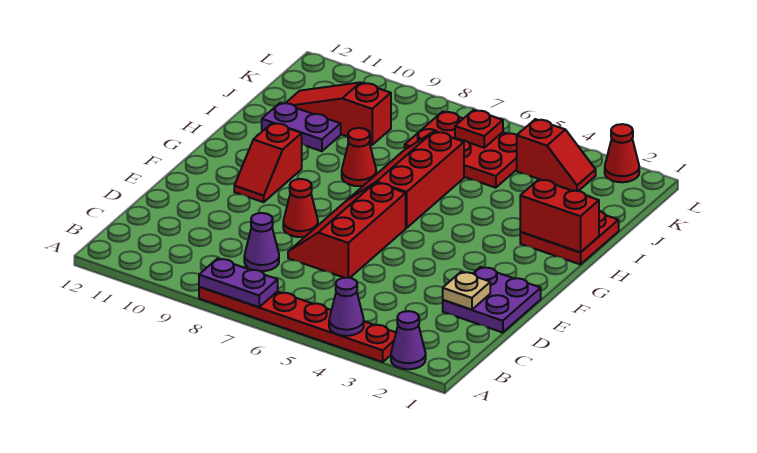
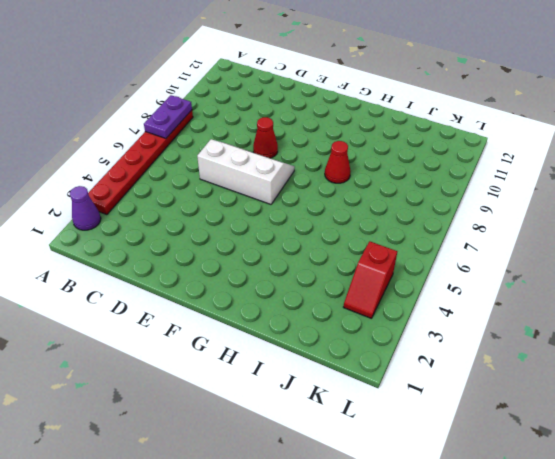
white slope D6:F7 level 1 top 6 -> red slope D6:F7 level 1 top 6
none -> purple cone C8 level 1
none -> purple plate D1:E2 level 1
none -> red slope F10:G10 level 1 top G

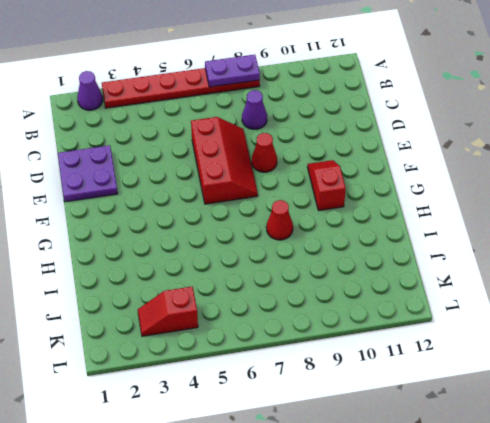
none -> red slope G6:I7 level 1 top 6
none -> red plate H1:I2 level 1
none -> purple plate I10:I11 level 1

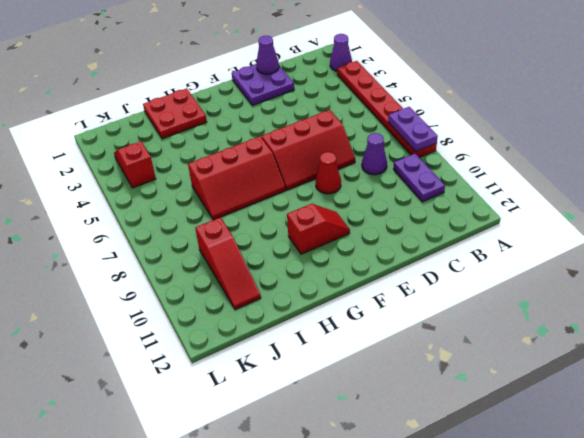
purple plate B9:B10 level 1 -> purple plate I10:I11 level 1
purple cone D1 level 2 -> purple cone A4 level 2
none -> red cone H8 level 1
none -> red plate J5:K7 level 1
none -> red cone L2 level 1

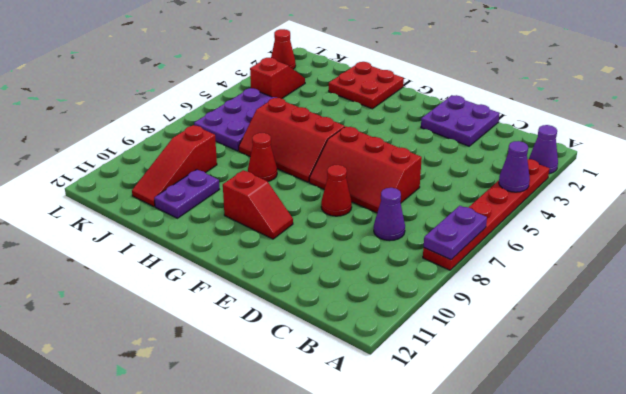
purple plate J5:K7 level 1 -> red plate J5:K7 level 1
none -> tan plate D2 level 2
none -> red brick H1:H2 level 2
none -> red plate K6 level 2

